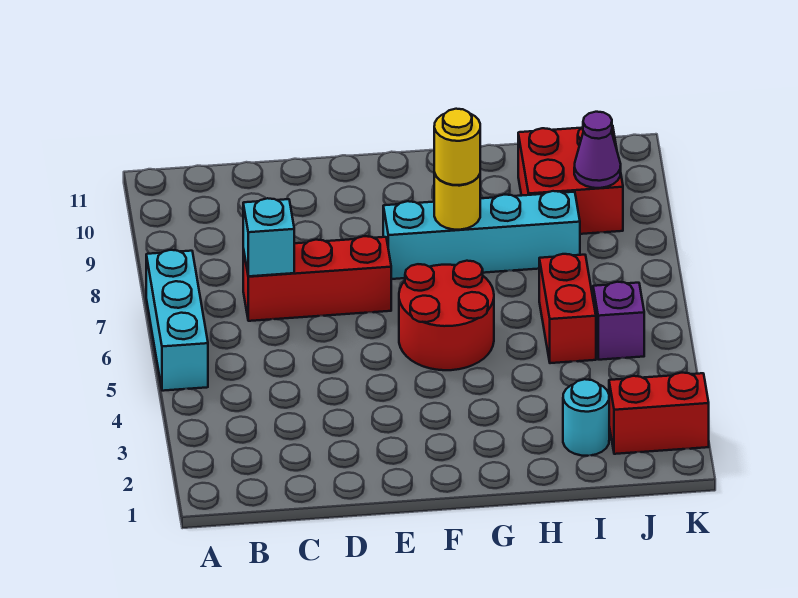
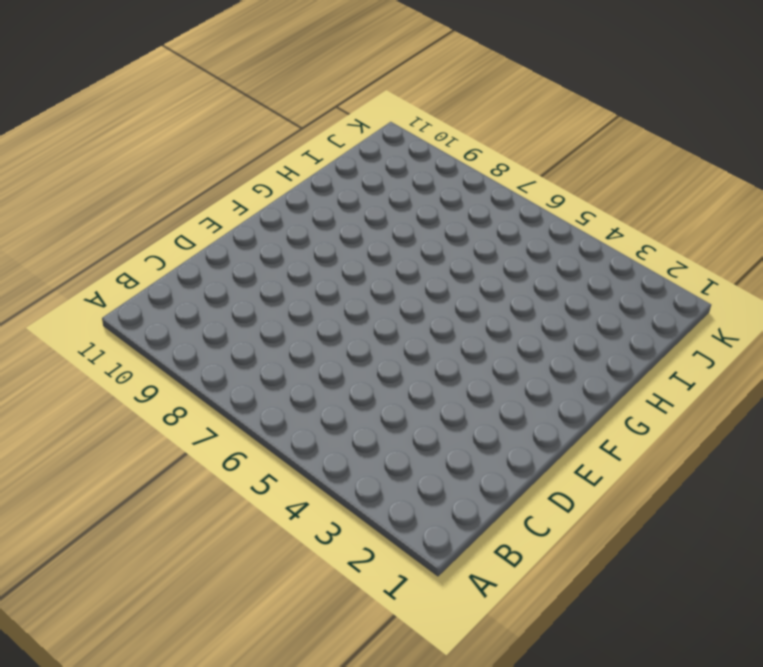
none -> cyan brick A5:A7 level 1
none -> red brick C7:E7 level 1
none -> red round brick F5:G6 level 1

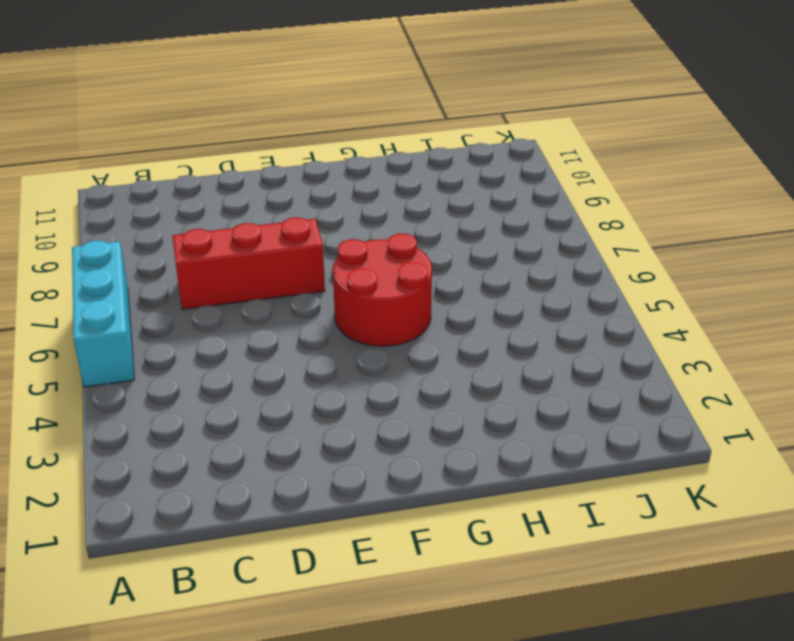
none -> cyan brick F8:I8 level 1
none -> cyan round brick I2 level 1
none -> red brick I5:I6 level 1

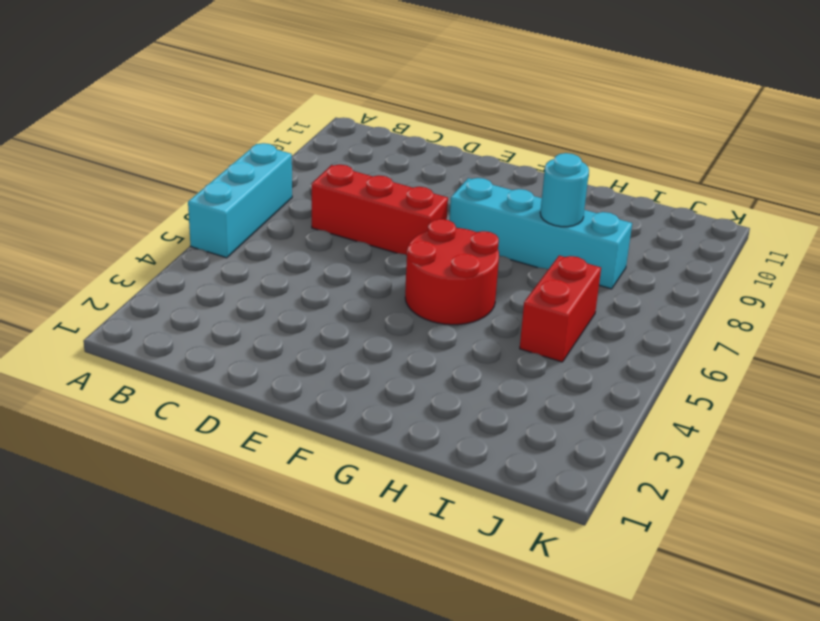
cyan round brick H8 level 2 -> cyan round brick I2 level 1
none -> red brick I9:J10 level 1
none -> red brick J2:K2 level 1
none -> purple brick J5 level 1

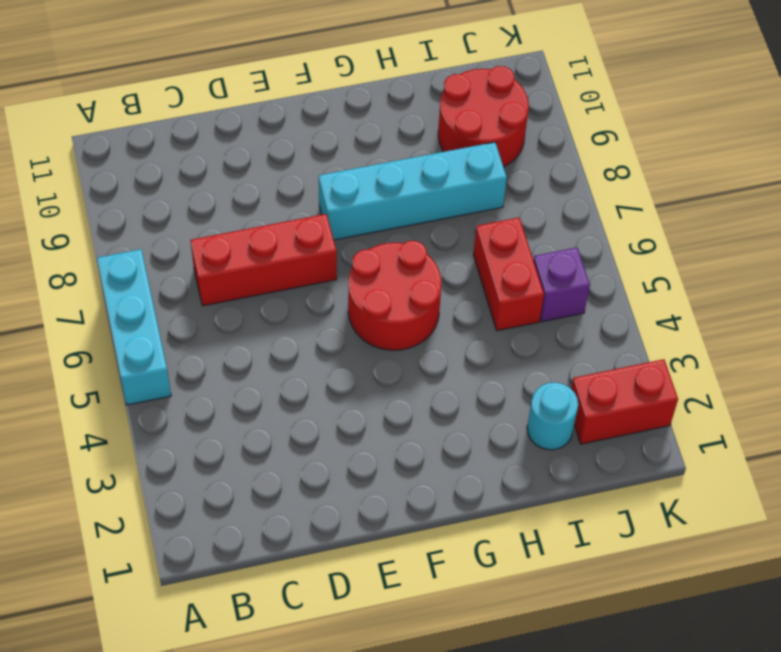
red round brick I9:J10 level 1 -> red brick I9:J10 level 1
none -> cyan brick C7 level 2
none -> yellow round brick G8 level 2
none -> purple cone J9 level 2

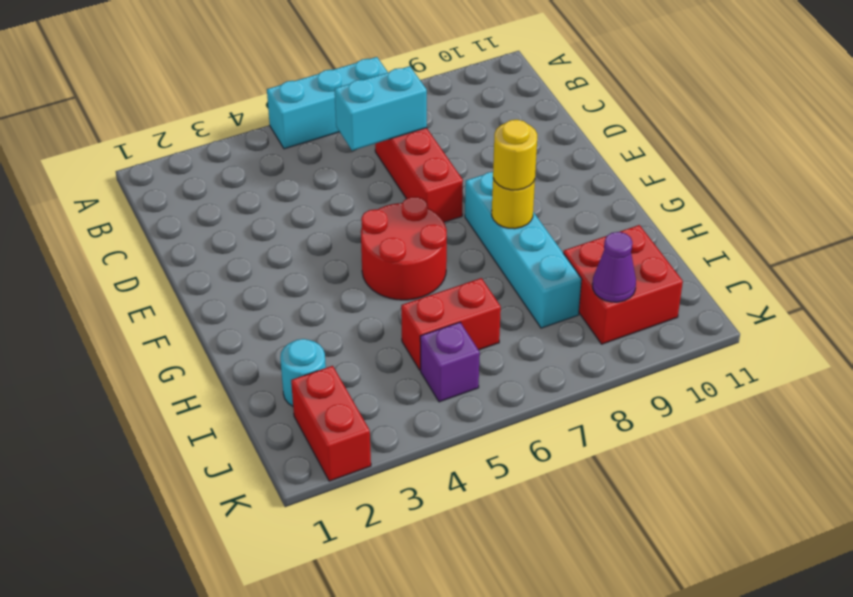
cyan brick C6:C7 level 2 -> cyan brick C7 level 2

